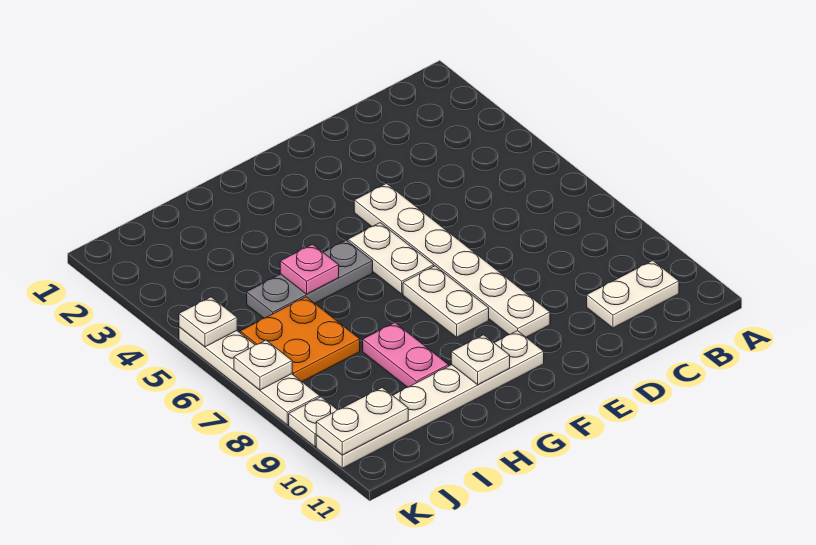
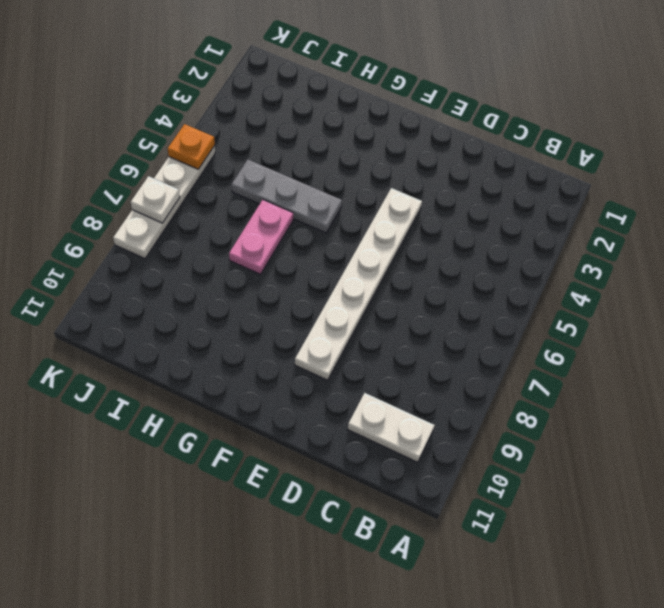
pink plate H6:H7 level 1 -> pink plate H8:H9 level 1
orange plate K5 level 2 -> white plate K5 level 2
none -> white plate F5:F6 level 1
none -> white plate F7:F8 level 1
none -> white plate F10:K10 level 1

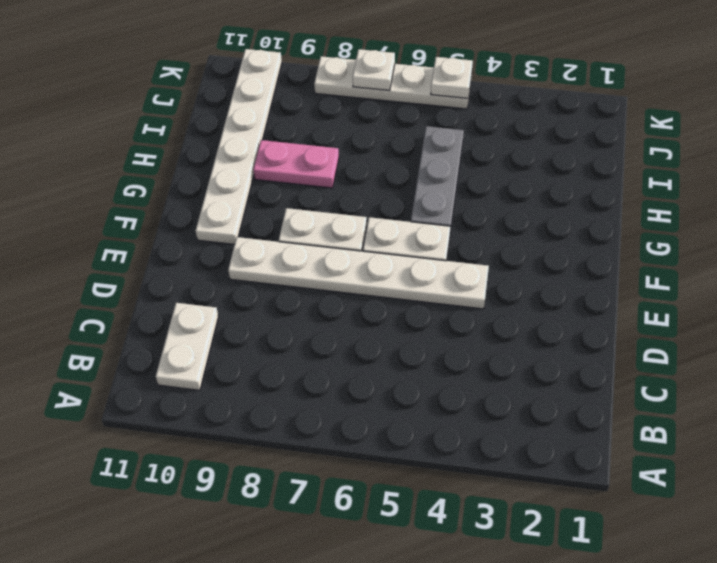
none -> orange plate I6:J7 level 1
none -> white plate K9 level 1
none -> white plate G10 level 2

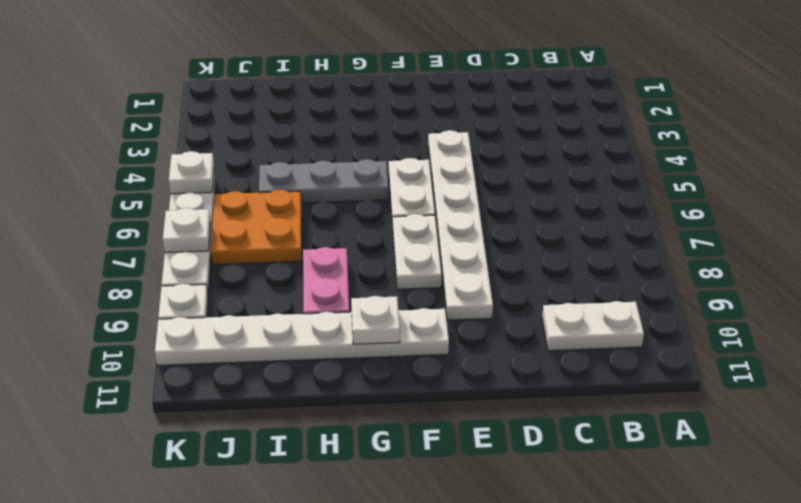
none -> pink plate H5 level 2
none -> white plate J10:K10 level 2

